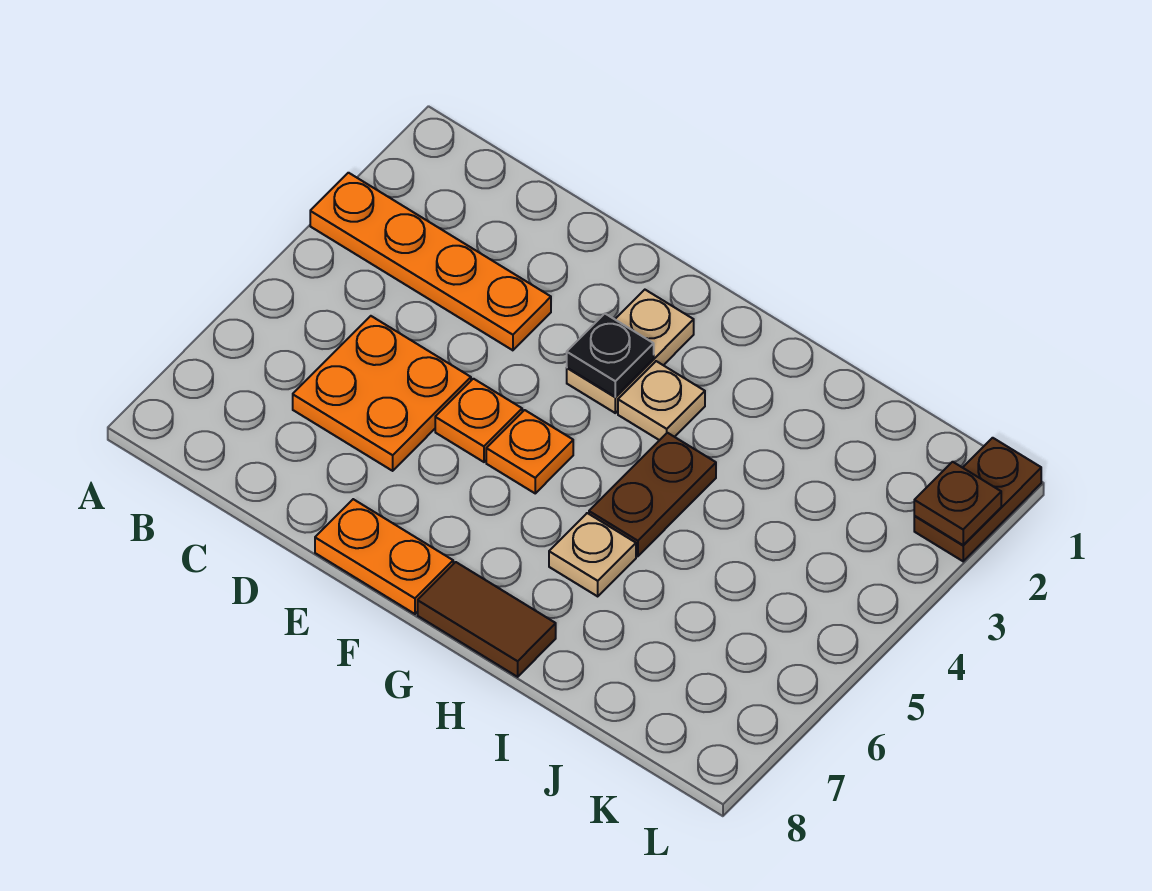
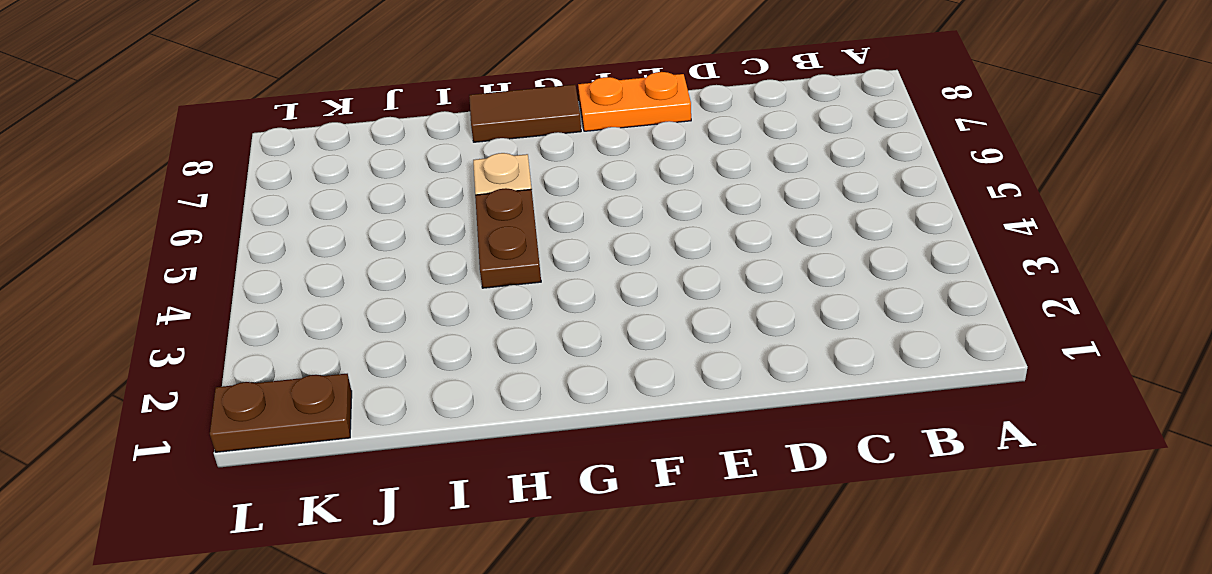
brown plate K1:L1 level 1 -> brown plate L1:L2 level 1
none -> orange plate A3:D3 level 1
none -> orange plate C5:D6 level 1
none -> orange plate E5 level 1

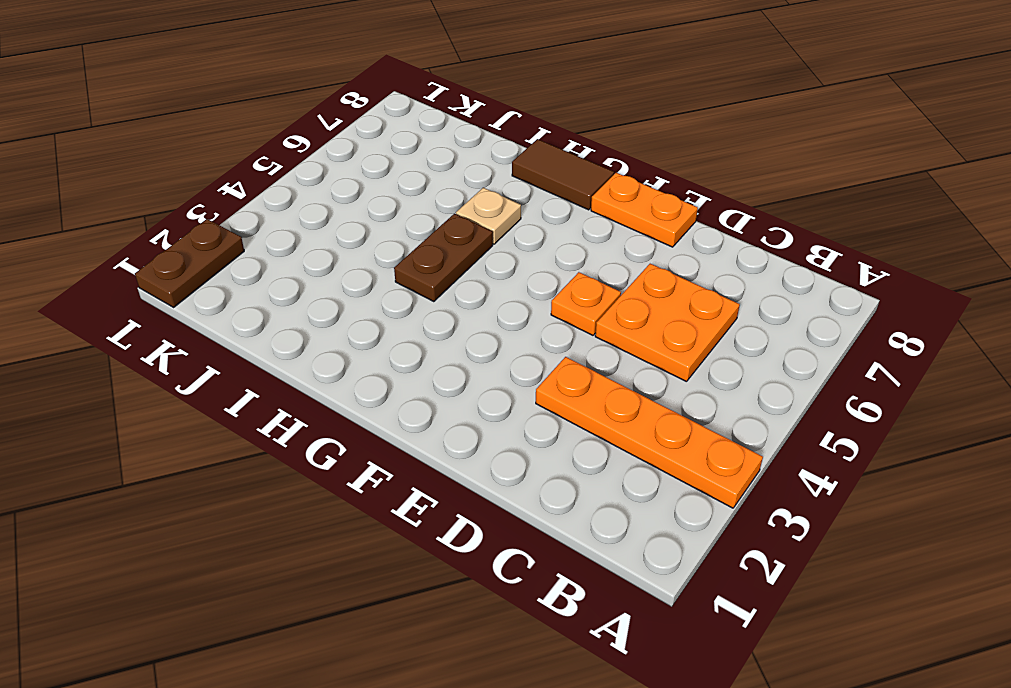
none -> tan plate F2:F3 level 1
none -> orange plate F5 level 1
none -> tan plate G3 level 1

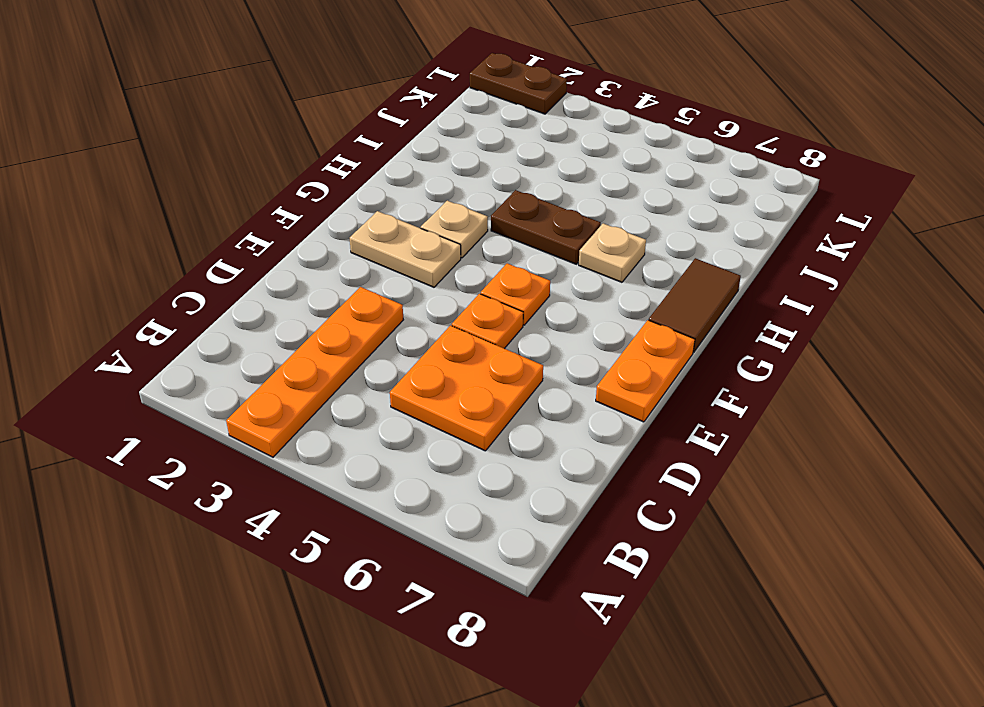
none -> black plate F3 level 2
none -> brown plate L2 level 2

